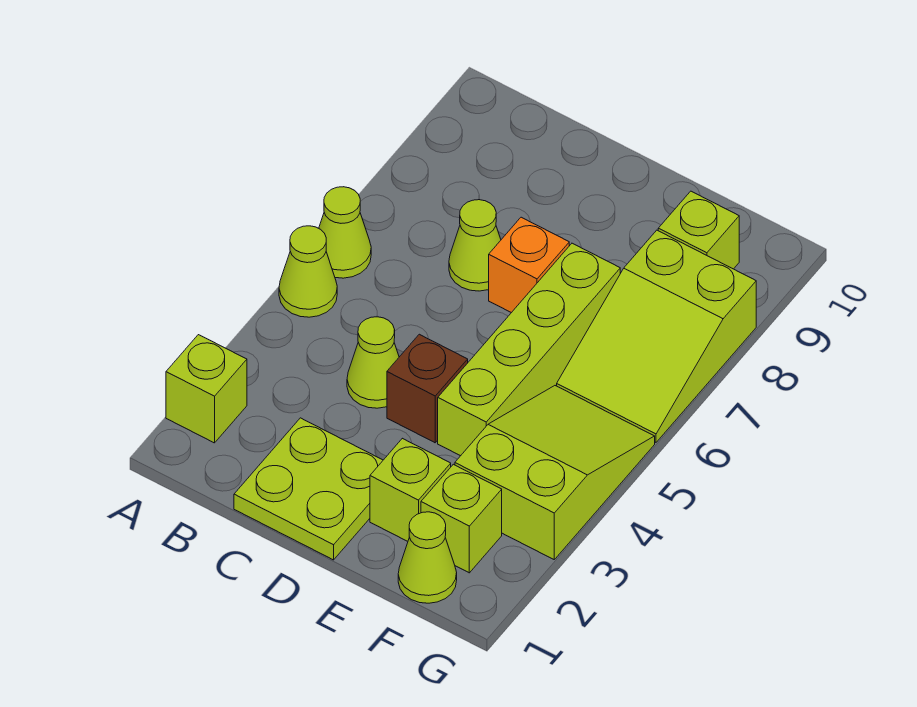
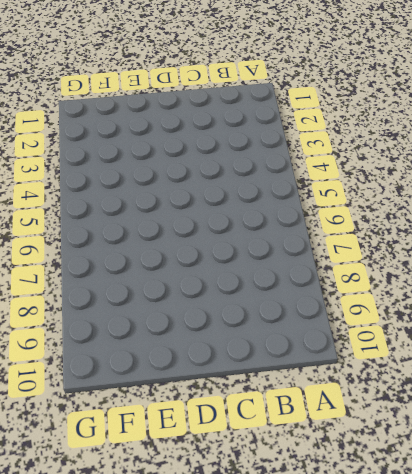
none -> lime brick A2 level 1
none -> lime cone A5 level 1
none -> lime cone A6 level 1

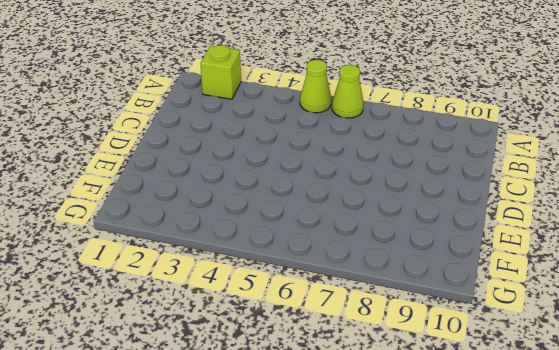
none -> lime plate C1:D2 level 1
none -> lime cone C4 level 1
none -> lime cone C7 level 1

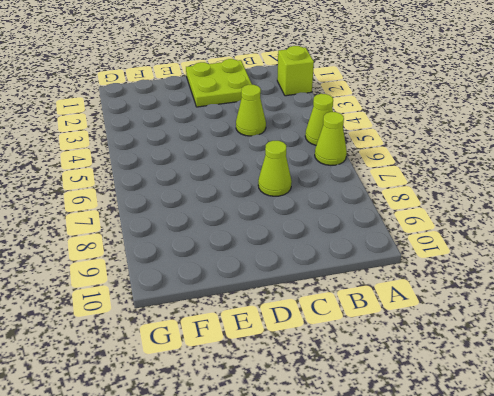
none -> brown brick D4 level 1
none -> orange brick D7 level 1
none -> lime brick E2 level 1

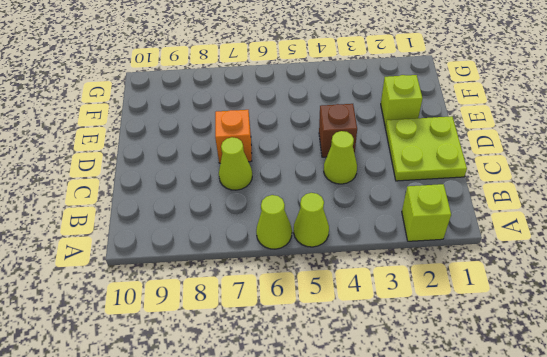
none -> lime brick E4:E7 level 1
none -> lime cone F1 level 1
none -> lime brick F2 level 1

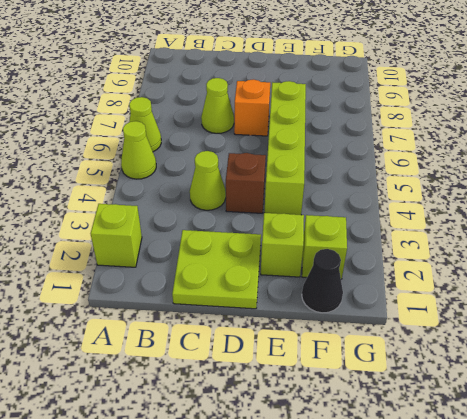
black cone F1 level 1 -> lime cone F1 level 1
none -> lime slope F3:G5 level 1 top 3
none -> lime slope F6:G8 level 1 top 8
none -> lime brick F9 level 1

